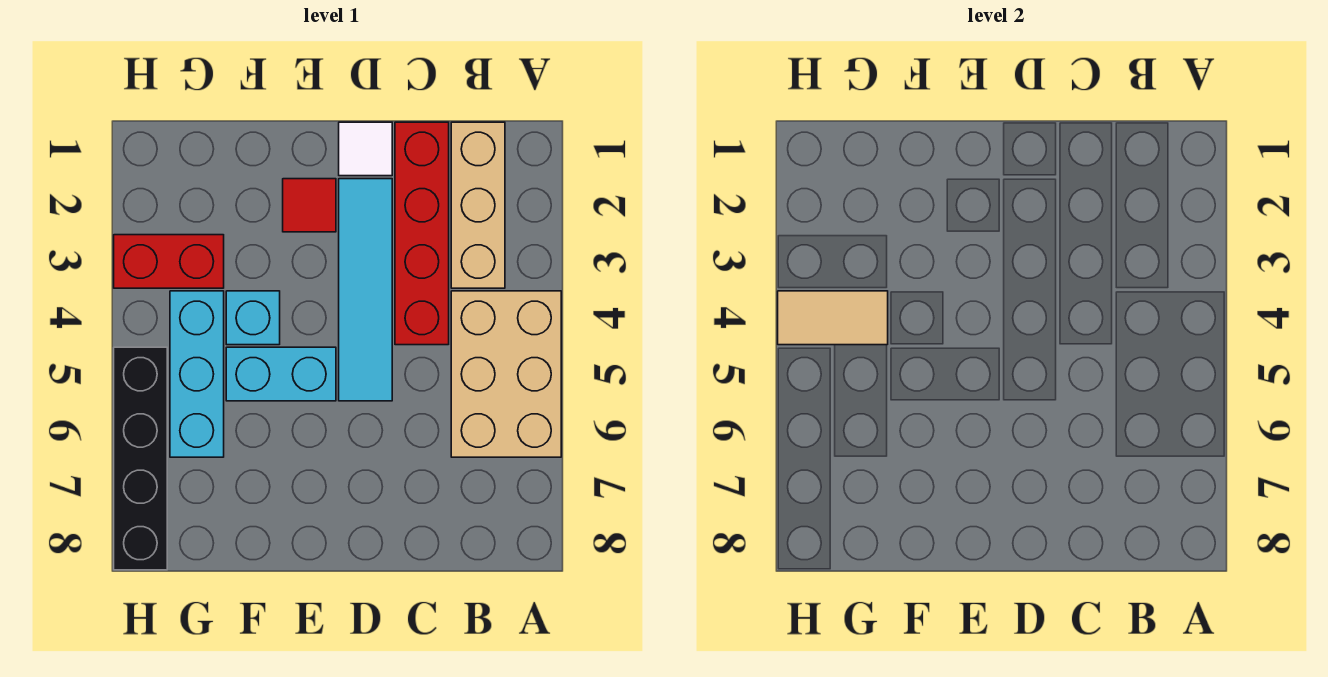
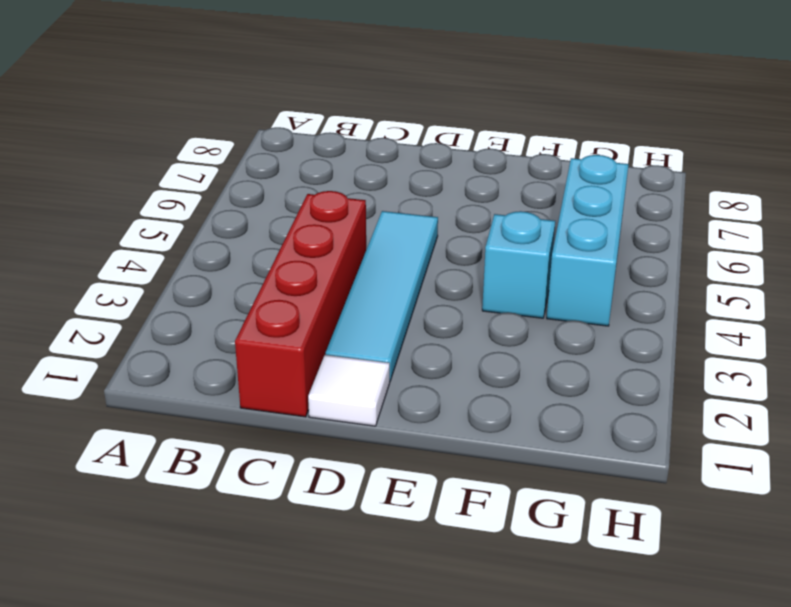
none -> tan brick A4:B6 level 1
none -> tan brick B1:B3 level 1
none -> red tile E2 level 1

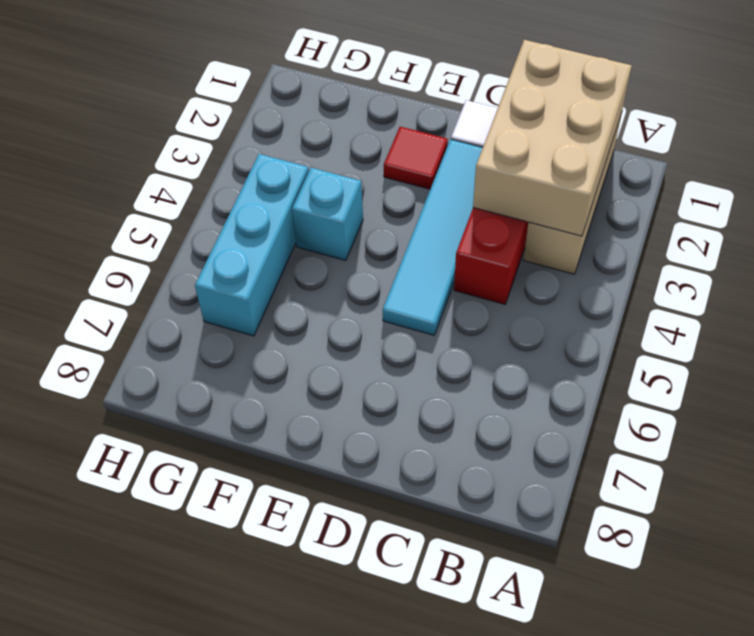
tan brick B1:C3 level 2 -> tan brick A4:B6 level 1
none -> cyan brick E5:F5 level 1
none -> red brick G3:H3 level 1
none -> black brick H5:H8 level 1

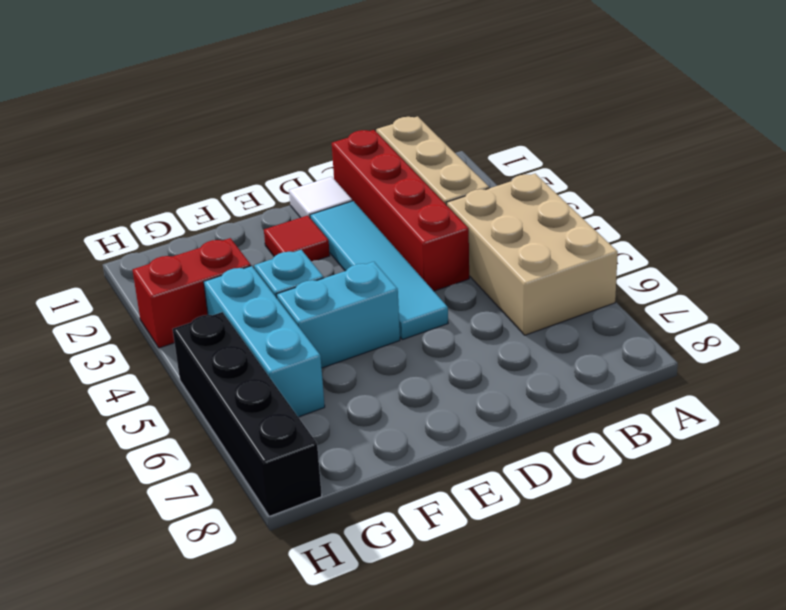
none -> tan tile G4:H4 level 2

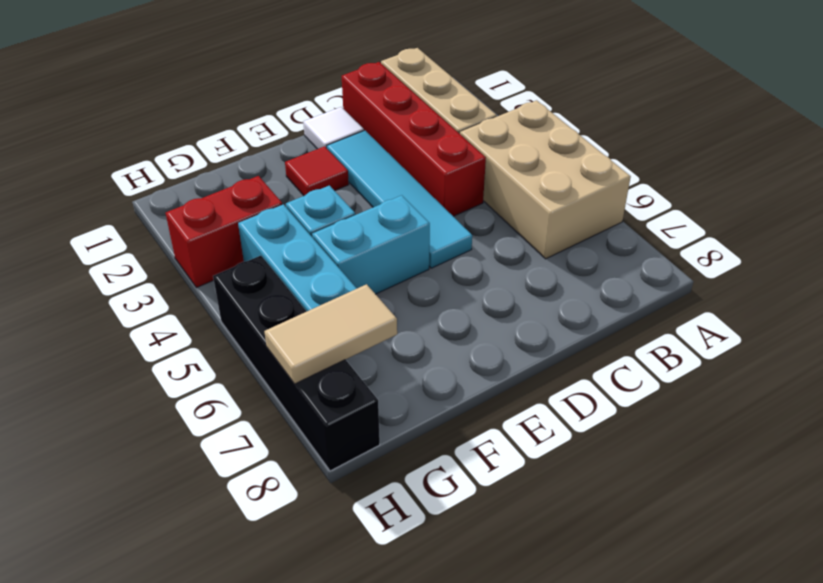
tan tile G7:H7 level 2 -> tan tile G4:H4 level 2

